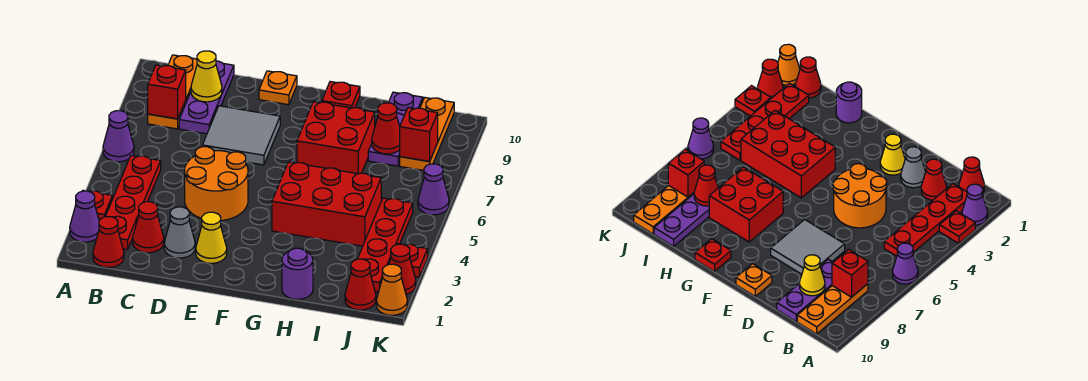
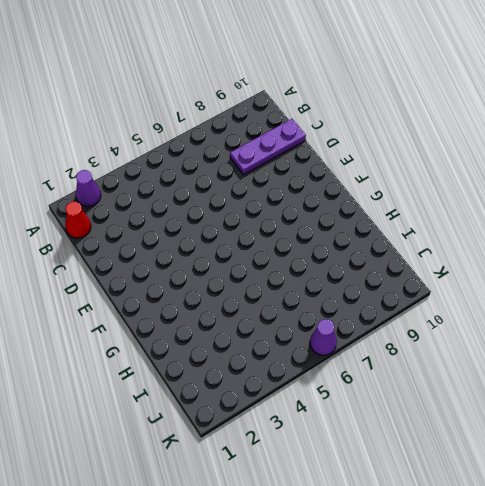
none -> red plate A3 level 1
none -> purple cone A6 level 1
none -> red plate B2:B5 level 1

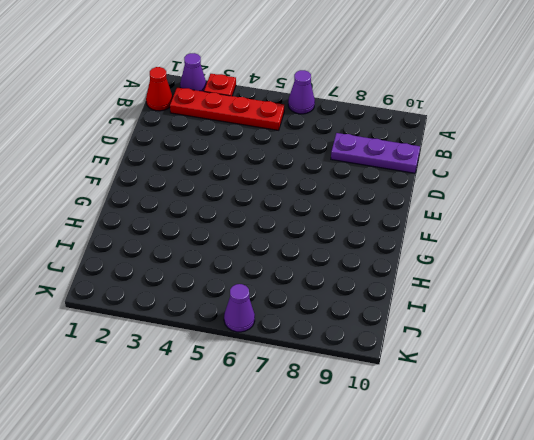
none -> orange plate B8:B10 level 1
none -> red cone C2 level 1
none -> grey cone D2 level 1

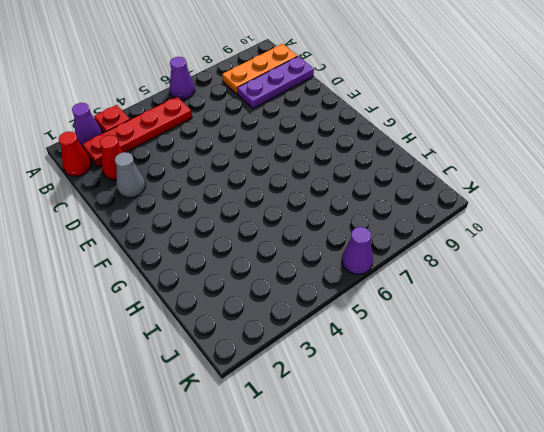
none -> orange round brick D4:E5 level 1
none -> grey tile D7:E8 level 1
none -> yellow cone E2 level 1

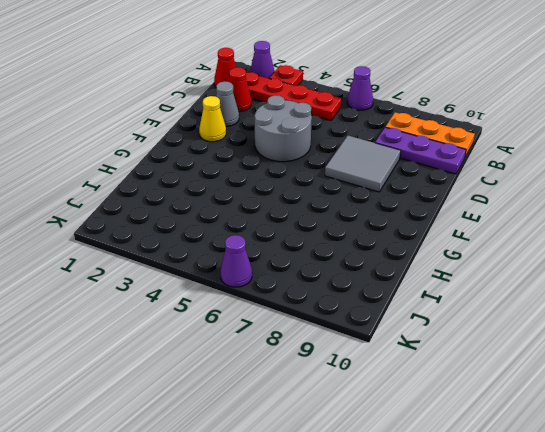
grey round brick D4:E5 level 1 -> orange round brick D4:E5 level 1
none -> orange plate E10 level 1
none -> red brick G4:I5 level 1
none -> red brick G7:H8 level 1

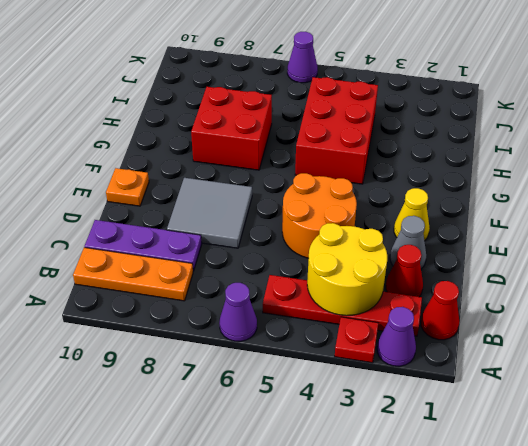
yellow round brick B3:C4 level 2 -> none
none -> red plate G10 level 1
none -> purple round brick H1 level 1
none -> purple plate I8:I10 level 1

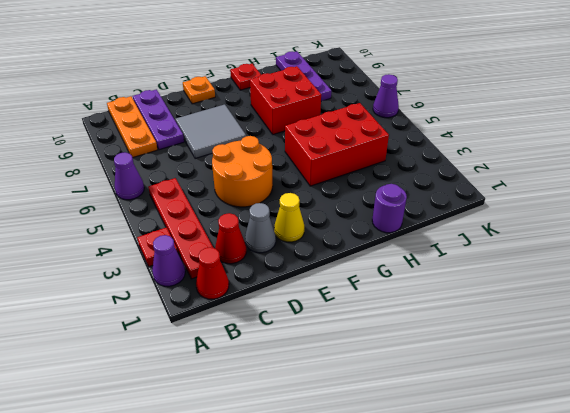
none -> red cone J1 level 1
none -> red plate J2:J5 level 1
none -> orange plate J8:J10 level 1

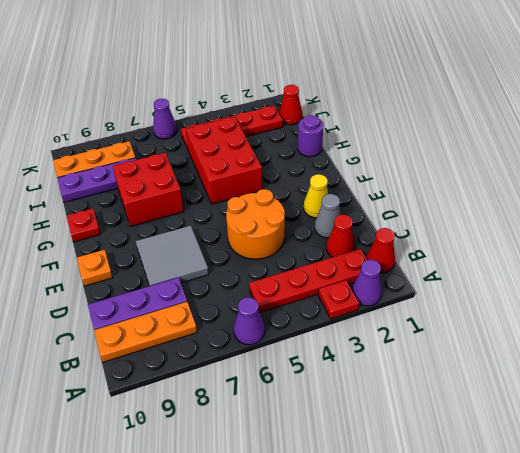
none -> orange cone K1 level 1
none -> red cone K2 level 1
none -> red plate K3 level 1

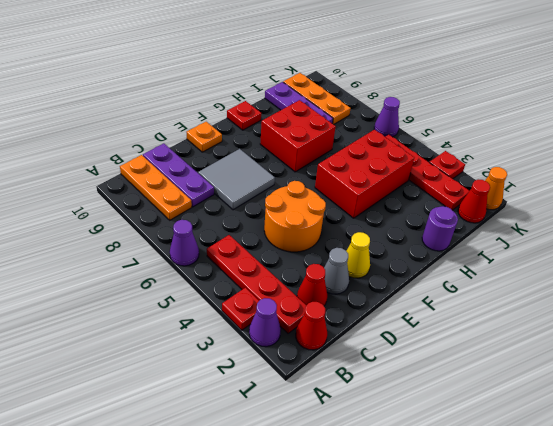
none -> red cone K2 level 1
none -> red brick B8 level 2
none -> yellow cone C9 level 2

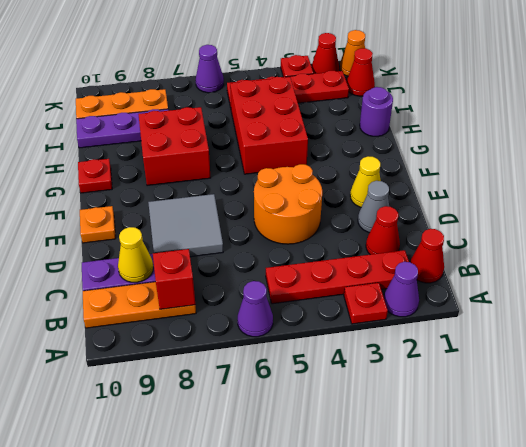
none -> red cone I8 level 2
none -> red brick J8 level 2

